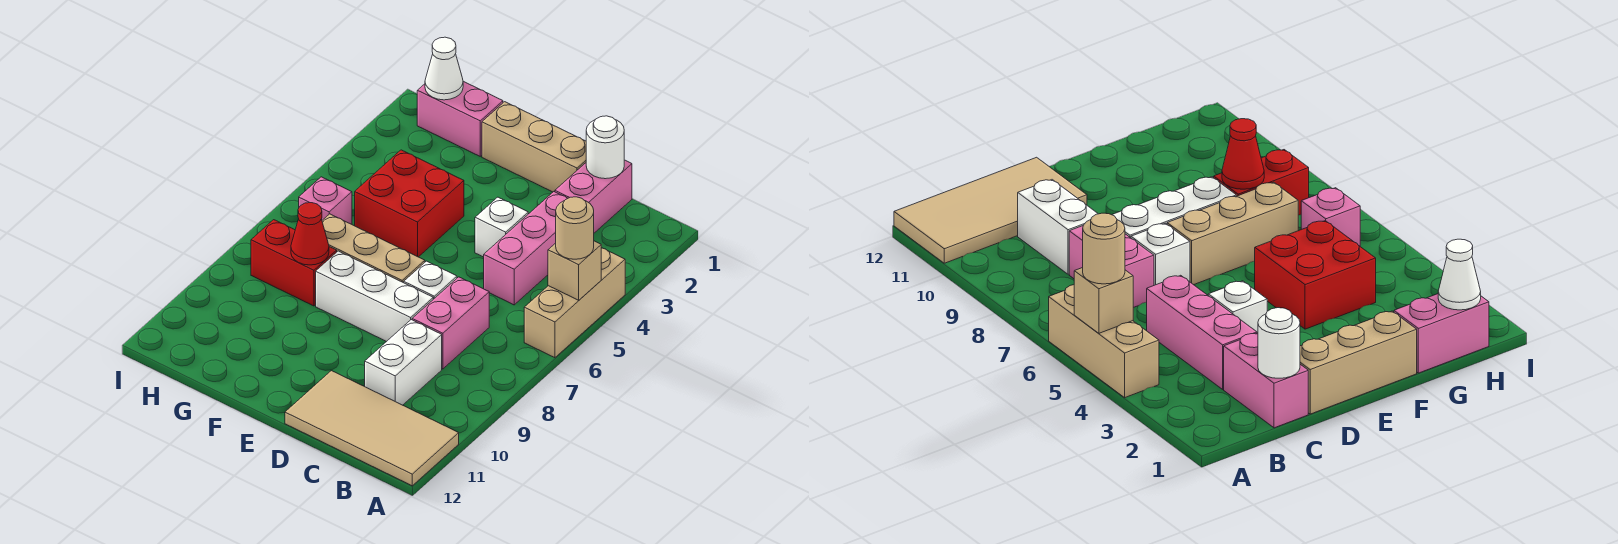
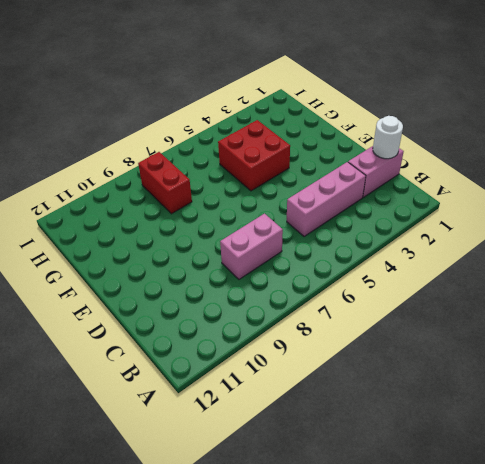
none -> tan brick A4:A6 level 1
none -> tan tile A11:D12 level 1
none -> white brick C9:C10 level 1

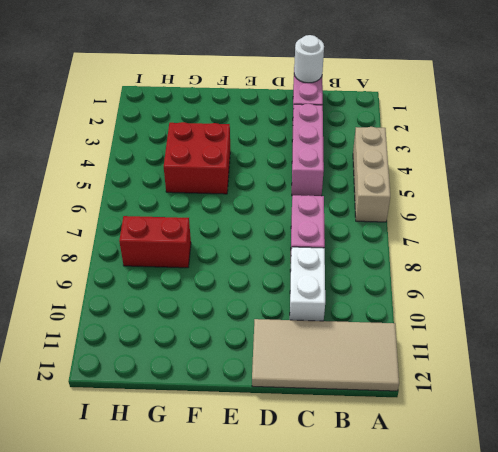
none -> tan brick D1:F1 level 1
none -> white brick D4 level 1
none -> white brick D7 level 1

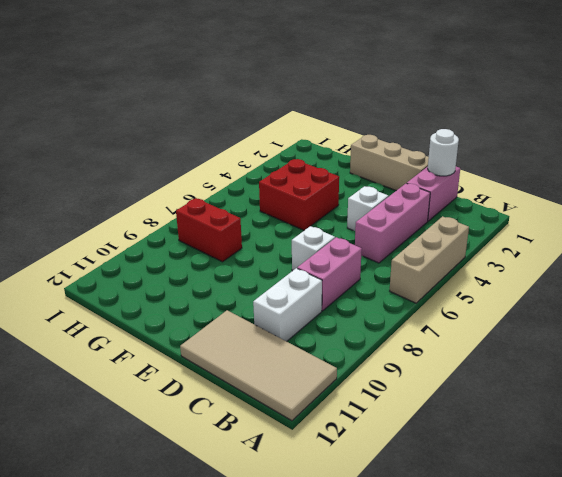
none -> white brick D8:F8 level 1
none -> tan brick E7:G7 level 1
none -> pink brick G1:H1 level 1

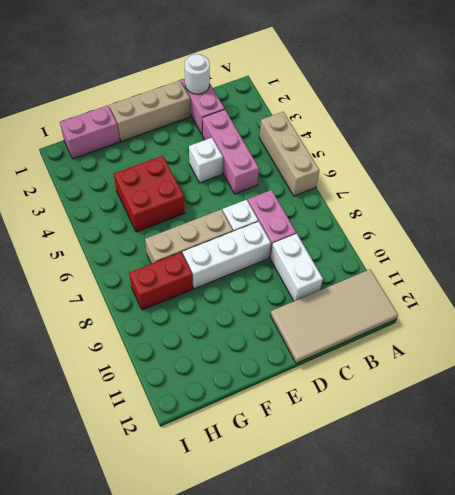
none -> pink brick H6 level 1
none -> tan brick A5 level 2
none -> red cone G8 level 2

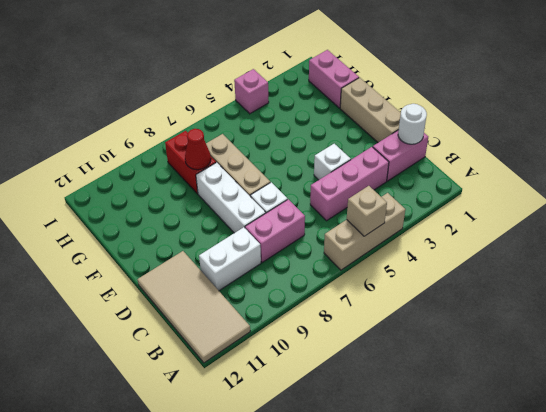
pink brick I4 level 1 -> pink brick H6 level 1
none -> red brick F4:G5 level 1
none -> white cone H1 level 2
none -> tan round brick A5 level 3

